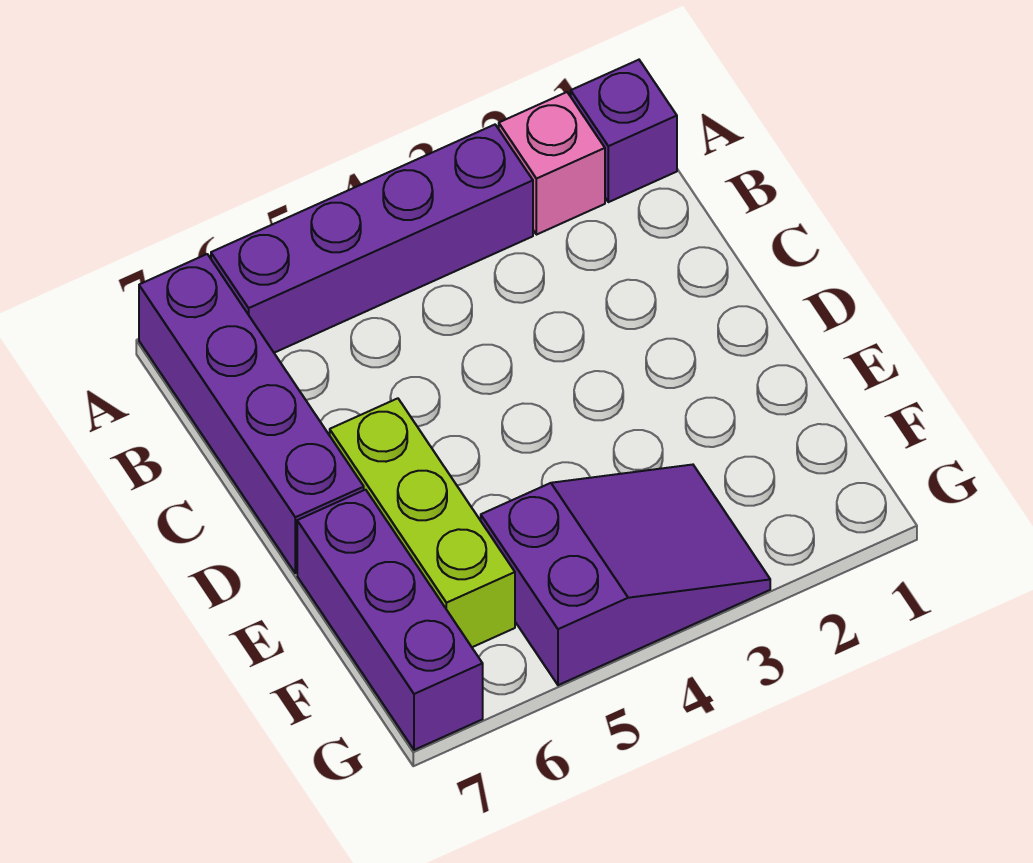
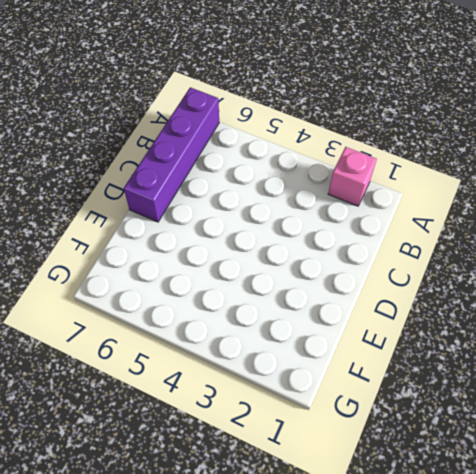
none -> purple brick A1 level 1
none -> purple brick A3:A6 level 1

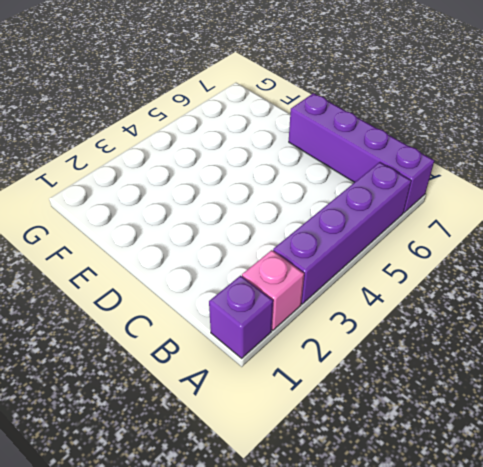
none -> lime brick D6:F6 level 1
none -> purple brick E7:G7 level 1

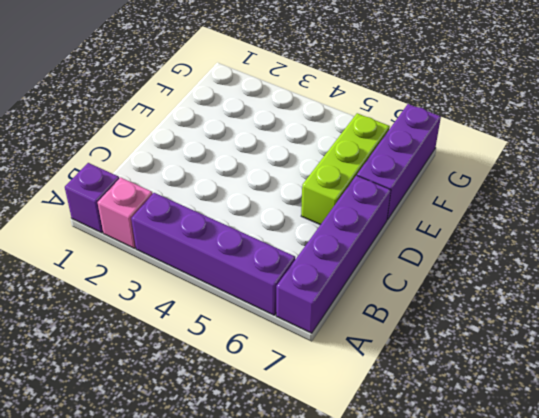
none -> purple slope F3:G5 level 1 top 5

